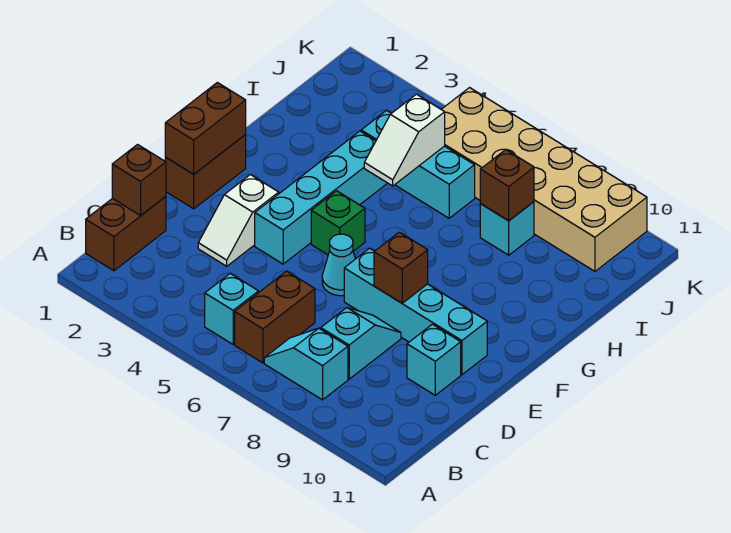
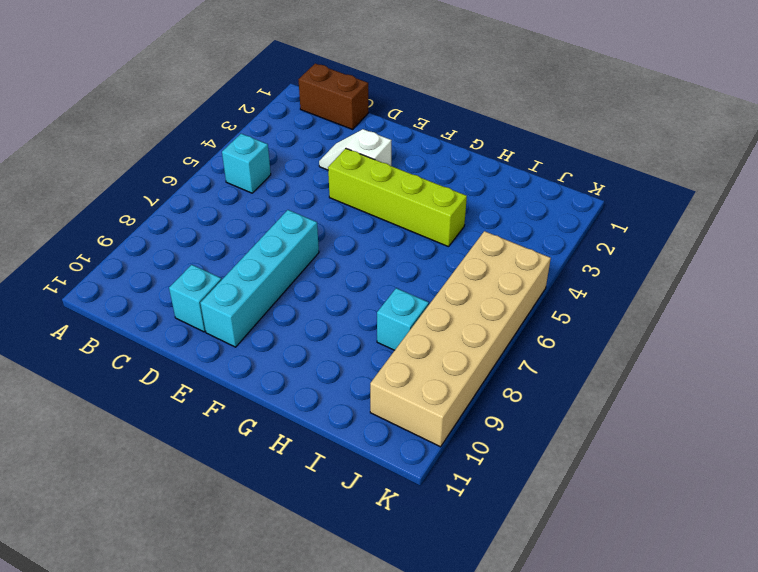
lime brick E4:H4 level 1 -> cyan brick E4:H4 level 1
none -> brown brick B6:C6 level 1
none -> cyan slope B7:B8 level 1 top 8
none -> cyan slope C8:D8 level 1 top C

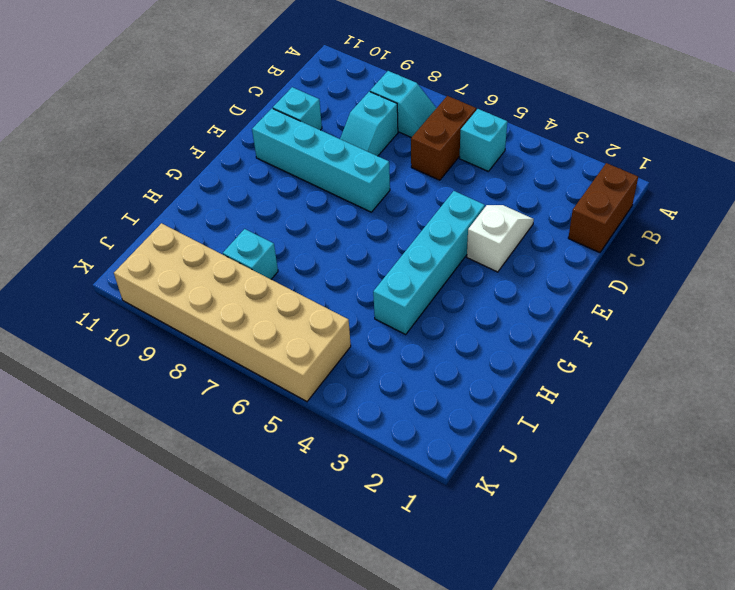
none -> brown brick E1:F1 level 1
none -> cyan cone E6 level 1
none -> green brick F5 level 1

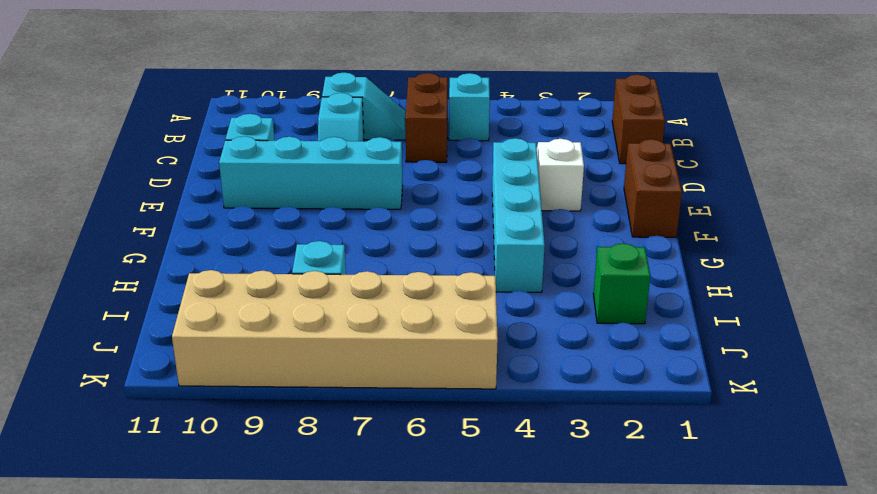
green brick I2 level 1 -> green brick F5 level 1
none -> cyan cone E6 level 1
none -> cyan brick I4:I6 level 1
none -> brown brick C1 level 2

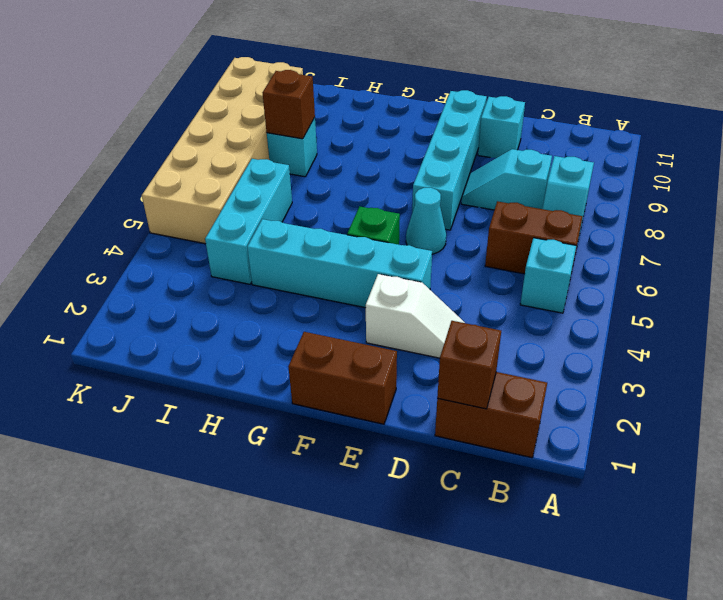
none -> brown brick E1:F1 level 2
none -> brown brick E8 level 2
none -> white slope H5:I5 level 2 top I

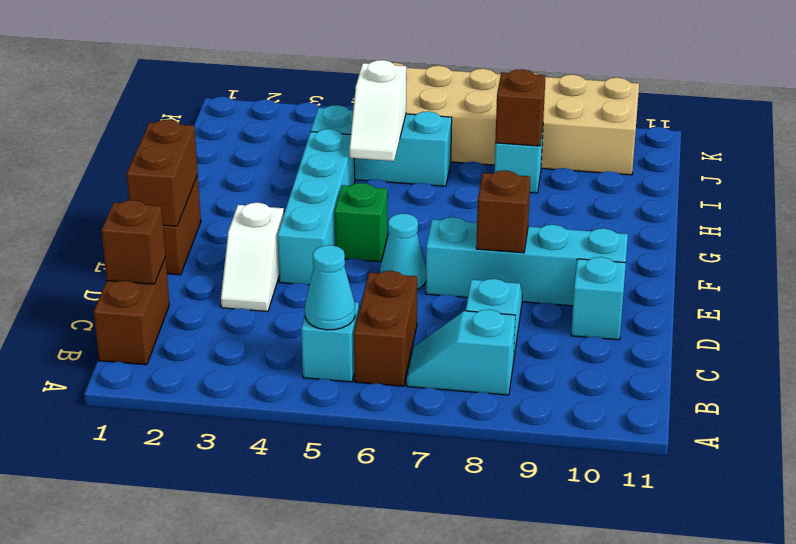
cyan cone B5 level 2 -> none

